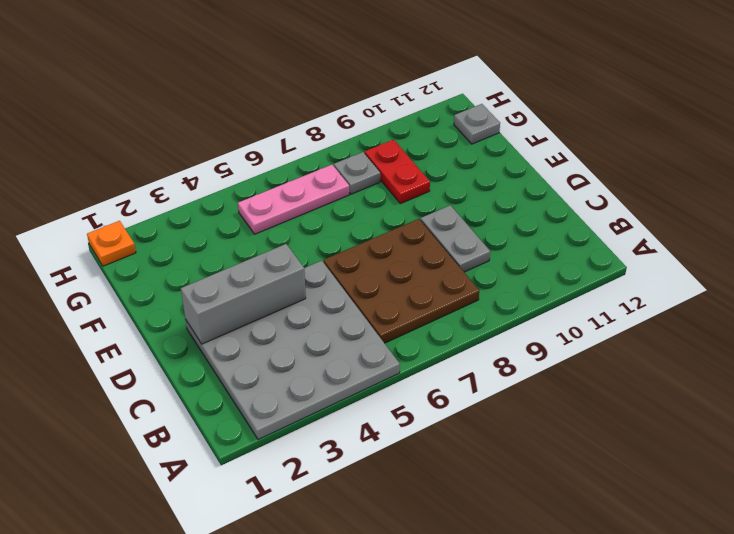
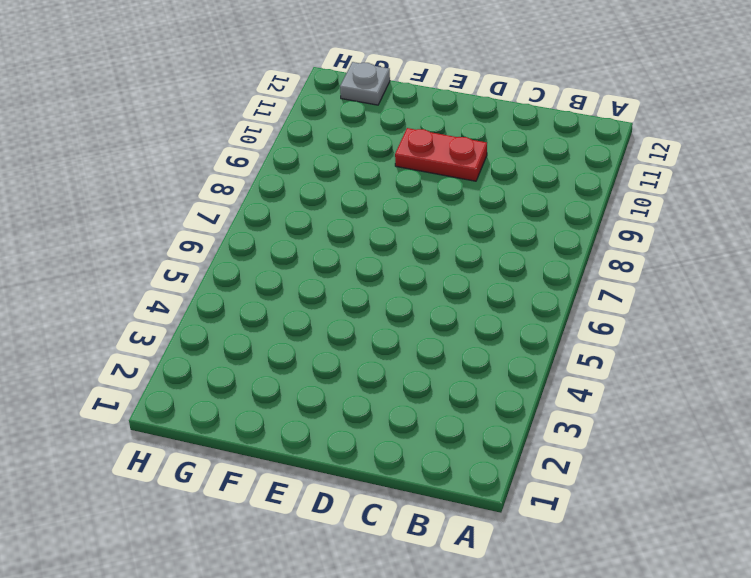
red plate D10:E10 level 1 -> red plate F9:G9 level 1
none -> grey plate A2:D5 level 1
none -> brown plate B6:D8 level 1

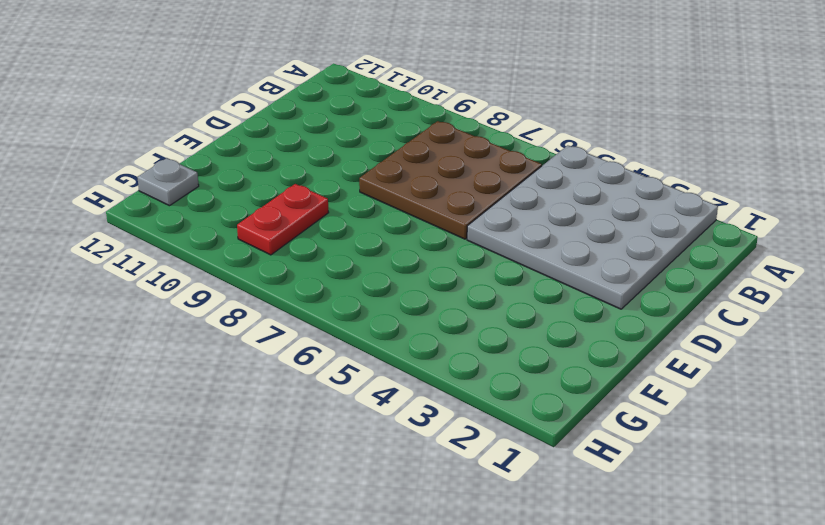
none -> grey plate C9:D9 level 1
none -> pink plate G5:G7 level 1

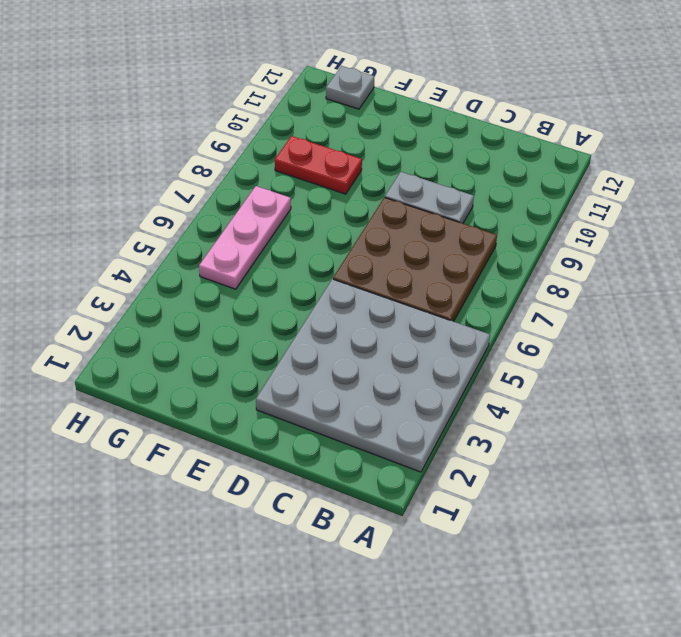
none -> grey plate G8 level 1
none -> orange plate H1 level 1

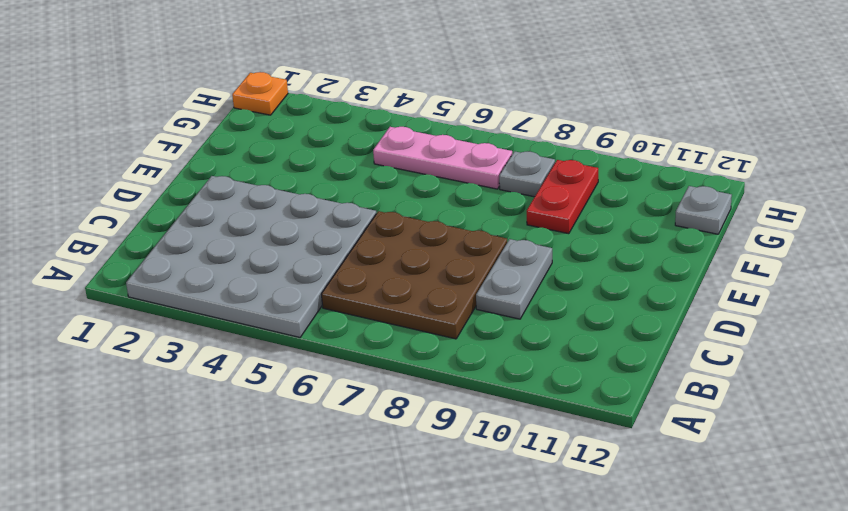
none -> grey brick D2:D4 level 2

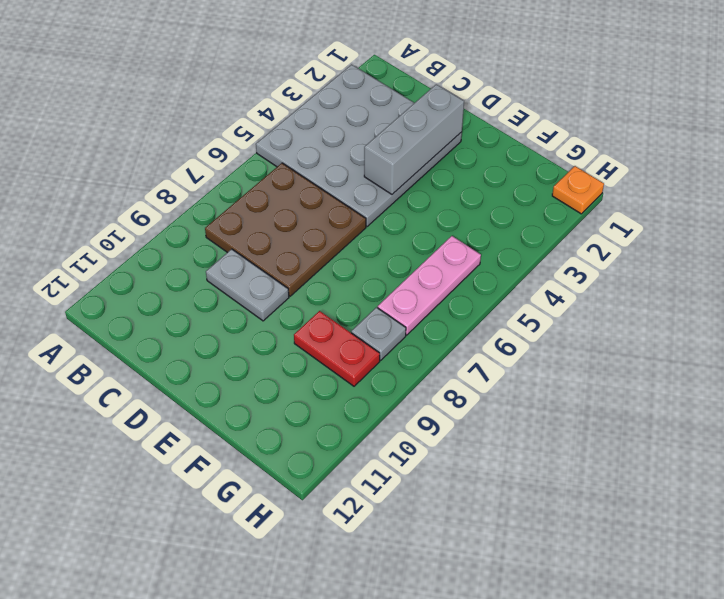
none -> grey plate G12 level 1

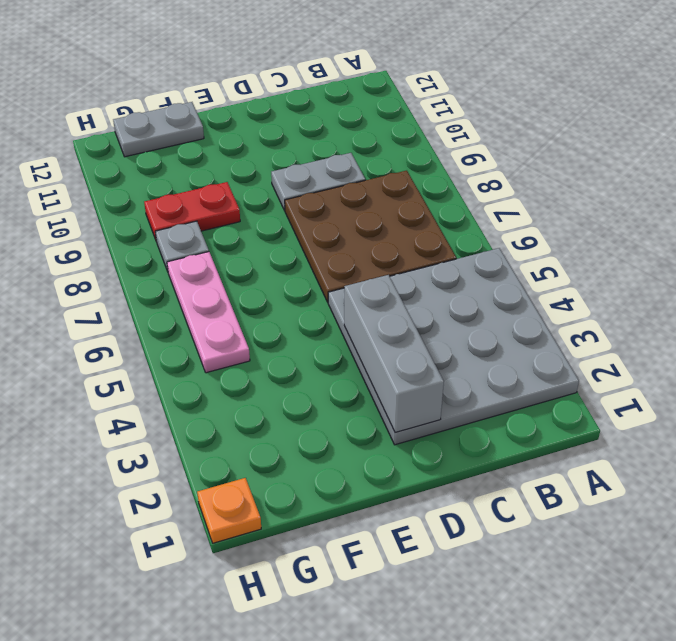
grey plate F12:G12 level 1 -> grey plate G12 level 1

